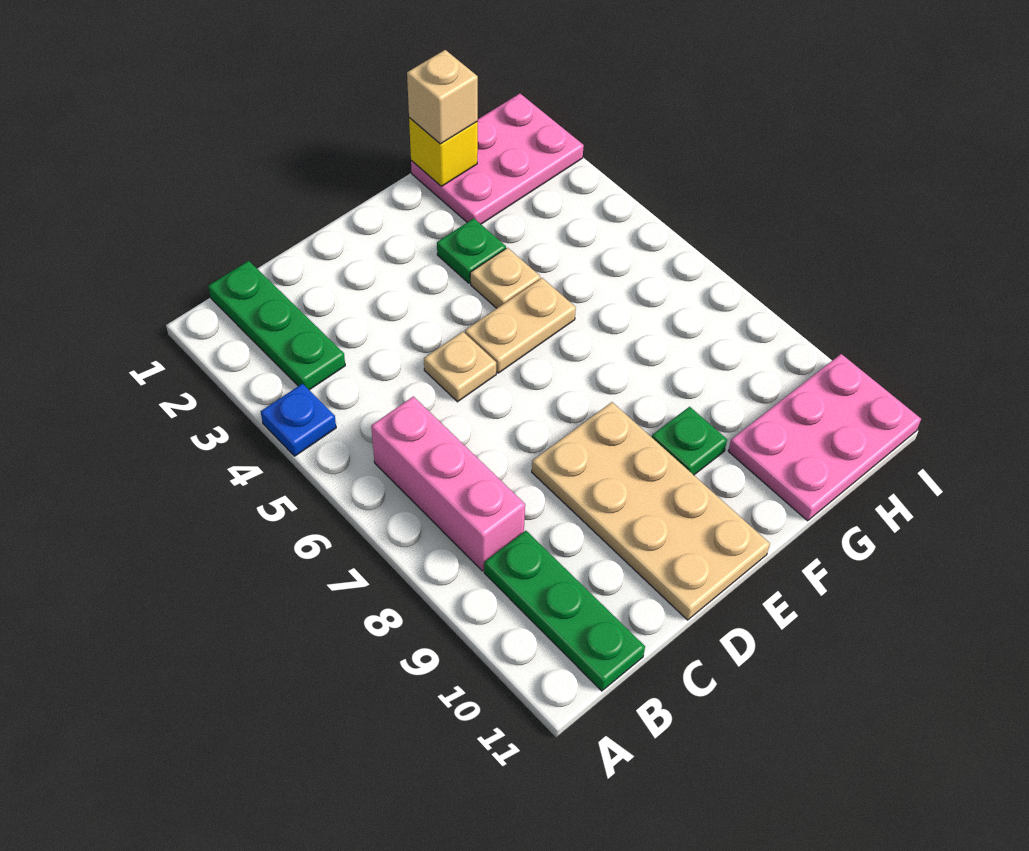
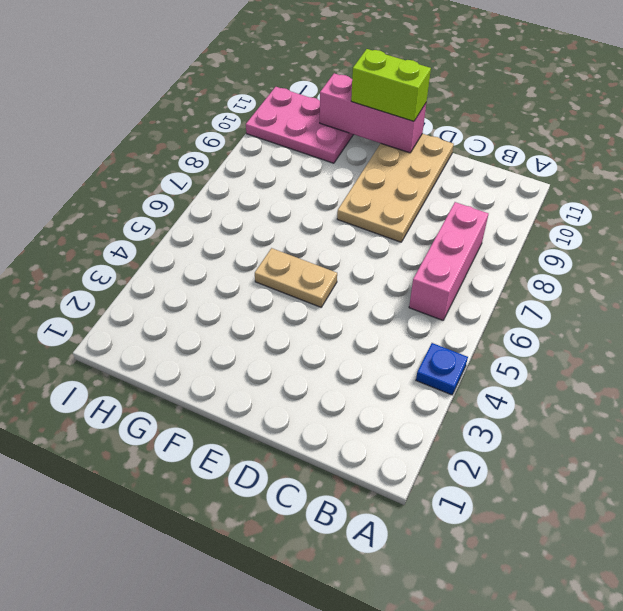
pink brick E11:G11 level 2 -> none
lime brick E11:F11 level 3 -> none
none -> green plate B1:B3 level 1
none -> green plate B9:B11 level 1
none -> tan plate D5 level 1

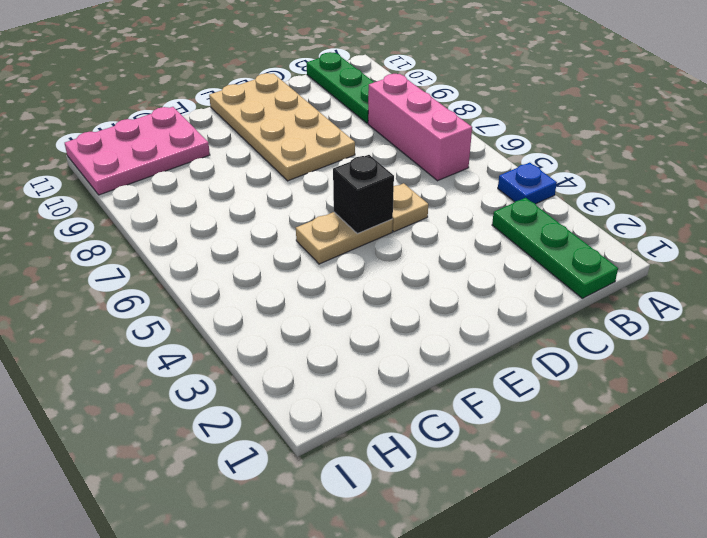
black brick E5 level 2 -> none
none -> green plate F3 level 1
none -> tan plate F4 level 1
none -> green plate F9 level 1

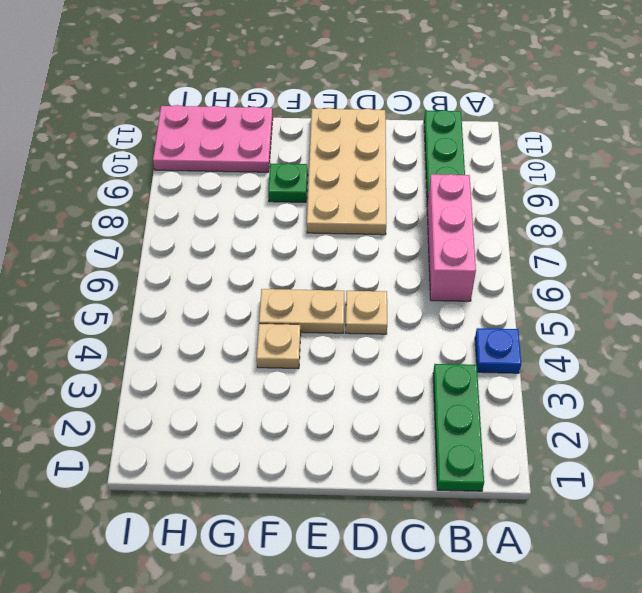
none -> green plate F3 level 1
none -> pink plate G1:I2 level 1
none -> yellow brick G1 level 2

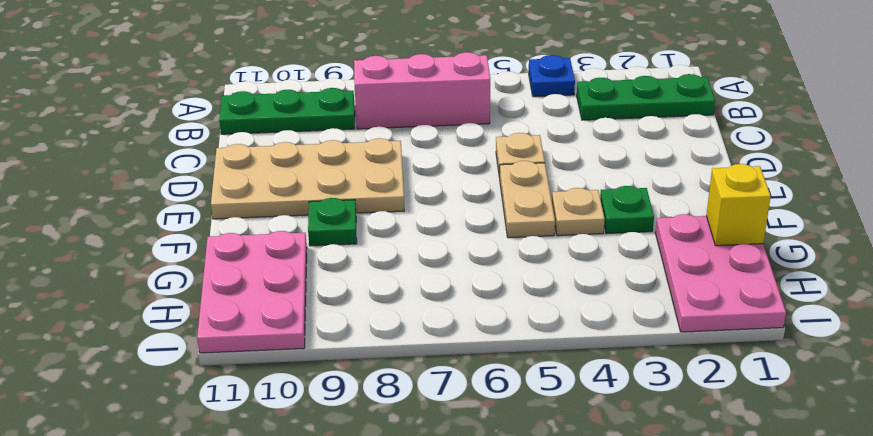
none -> tan brick G1 level 3

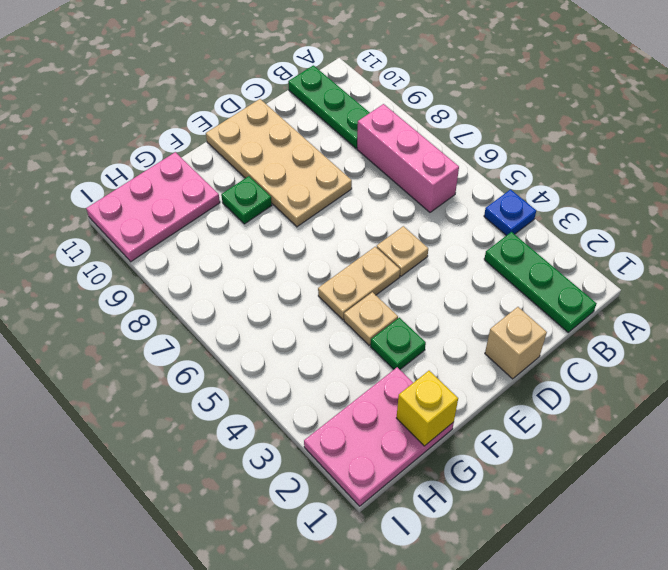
tan brick D1 level 1 -> tan brick G1 level 3

